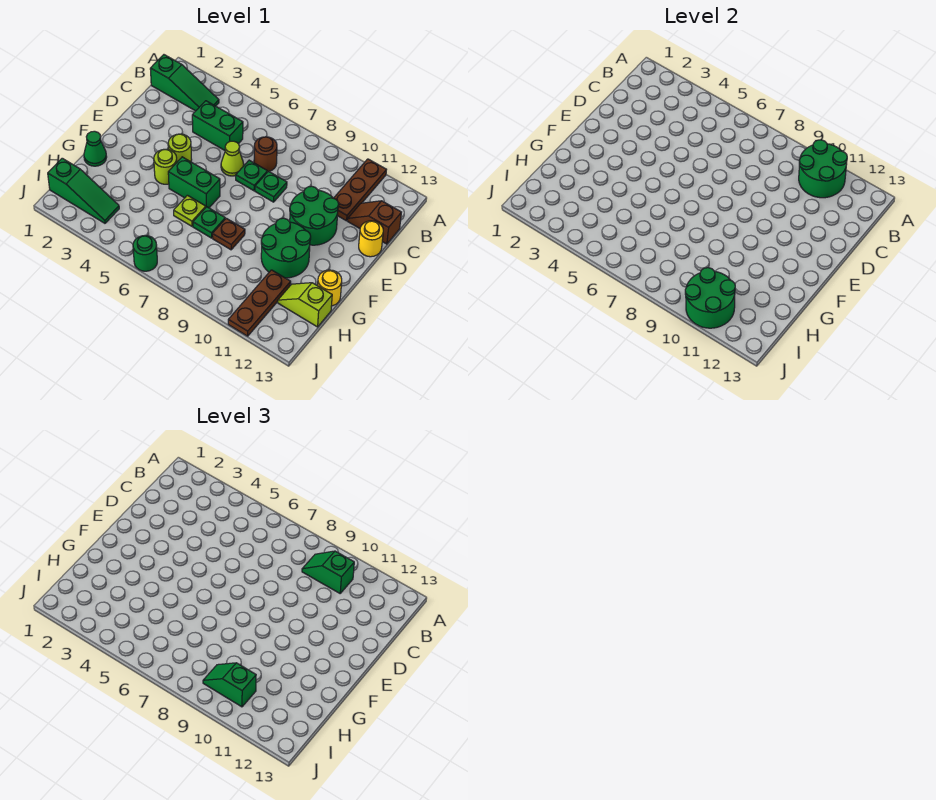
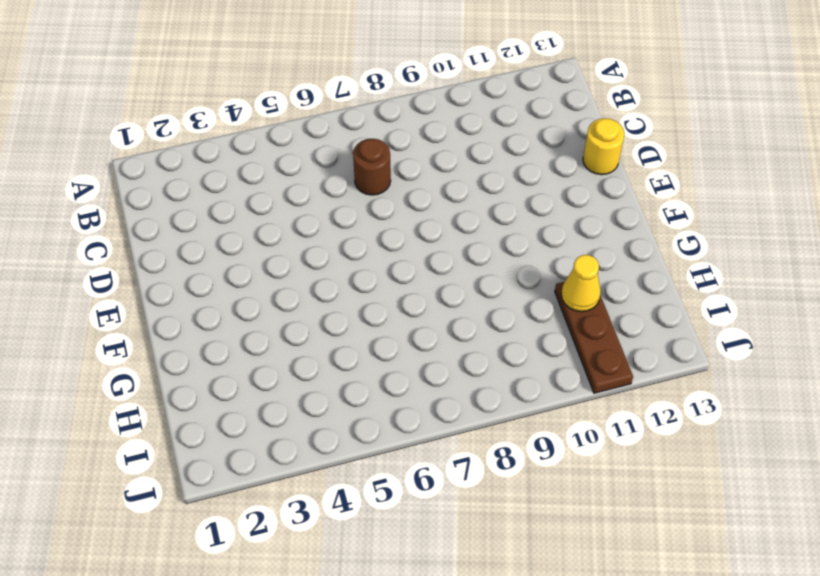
yellow cone H11 level 2 -> none
none -> brown plate A11:C11 level 1
none -> green slope B1:B3 level 1 top 1
none -> green brick C4:C5 level 1

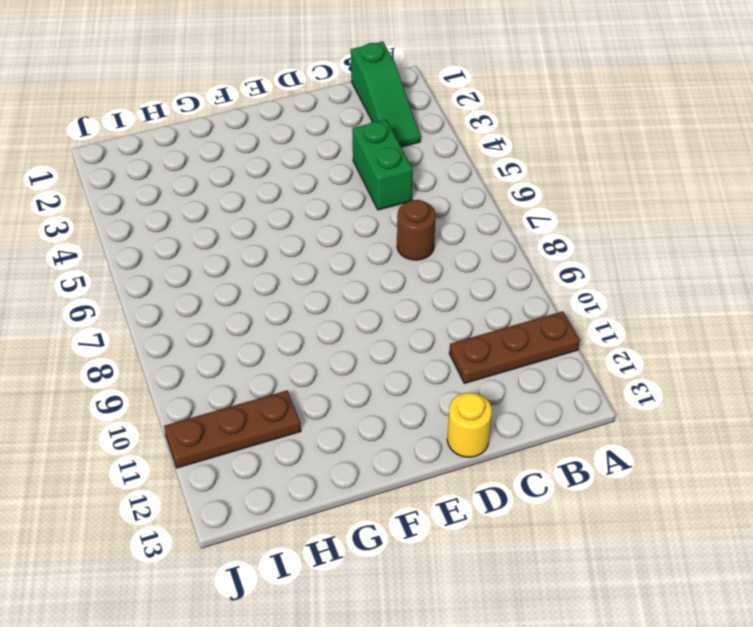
none -> brown slope C12:C13 level 1 top 13
none -> lime cone D6 level 1
none -> green plate D7 level 1

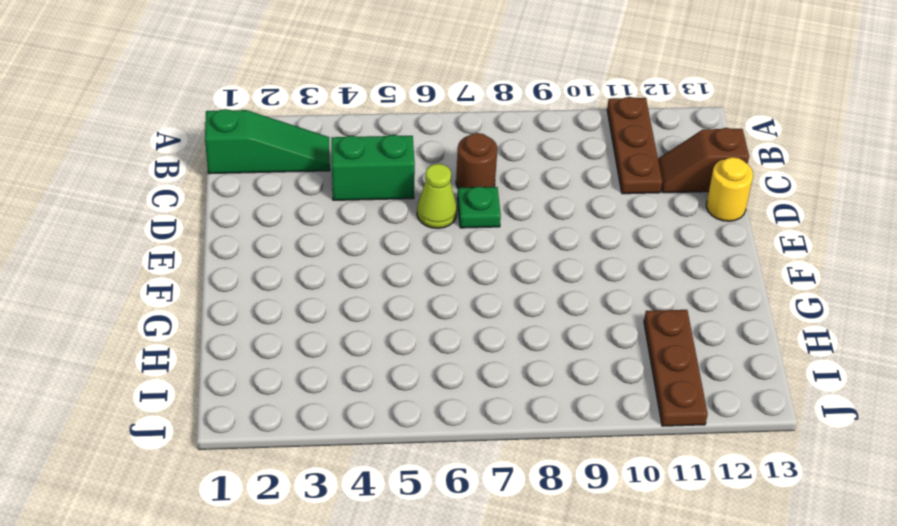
none -> green plate D8 level 1
none -> green round brick D10:E11 level 1
none -> lime round brick E4 level 1

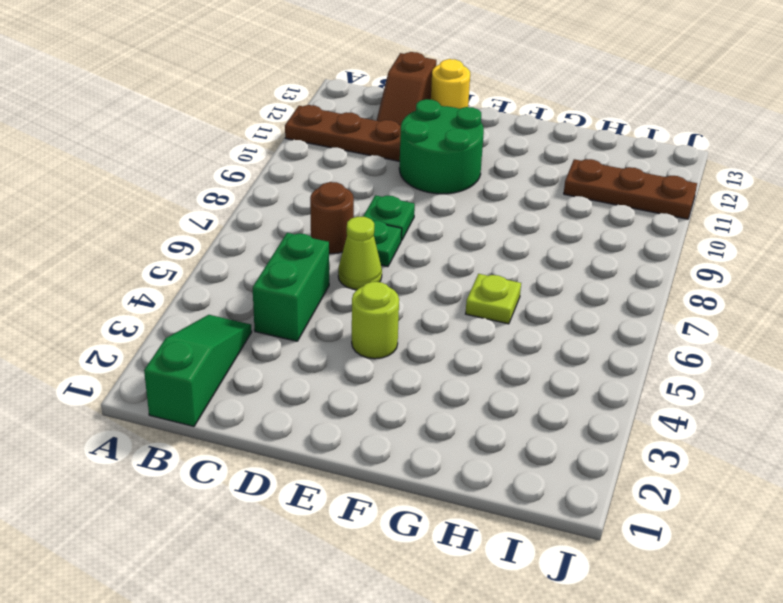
none -> lime round brick F4 level 1
none -> green brick F5:F6 level 1
none -> green round brick F10:G11 level 1

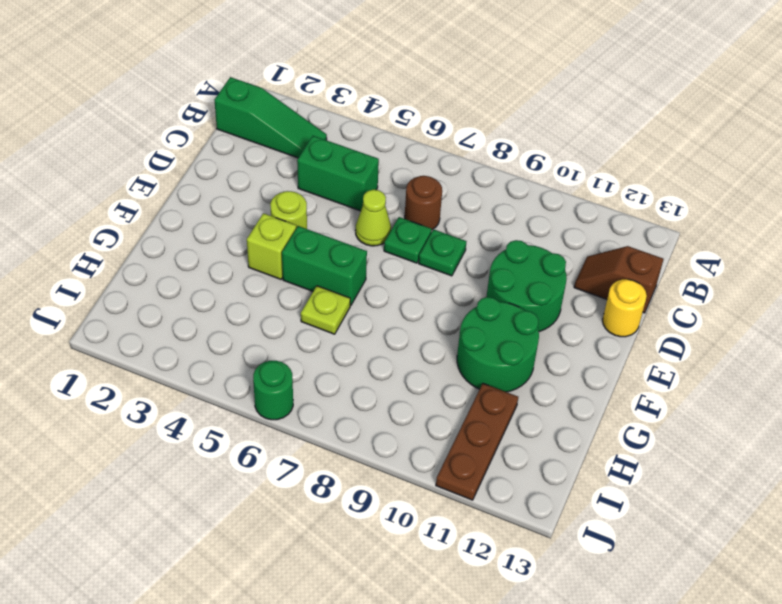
lime brick F4 level 1 -> lime round brick F4 level 1
none -> brown plate A11:C11 level 1
none -> green cone G1 level 1
none -> green plate G7 level 1

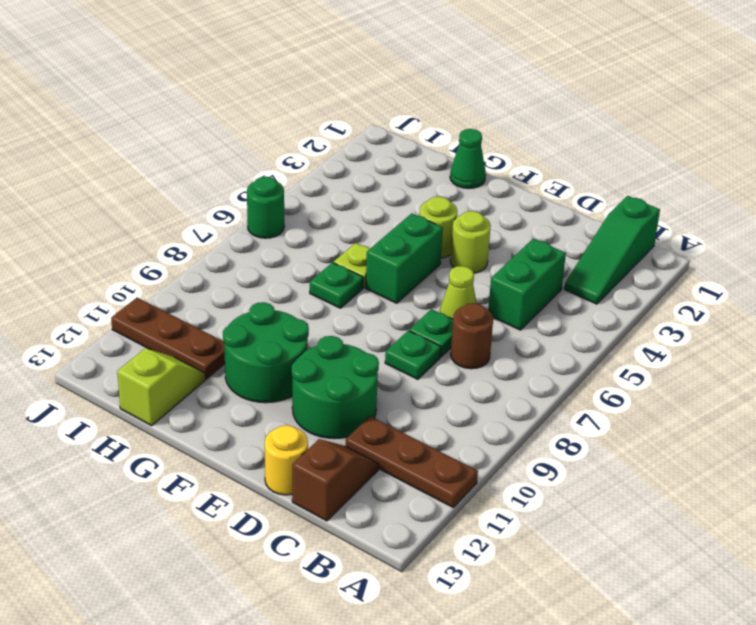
none -> brown plate G8 level 1
none -> yellow round brick G13 level 1
none -> green slope I1:I3 level 1 top 1

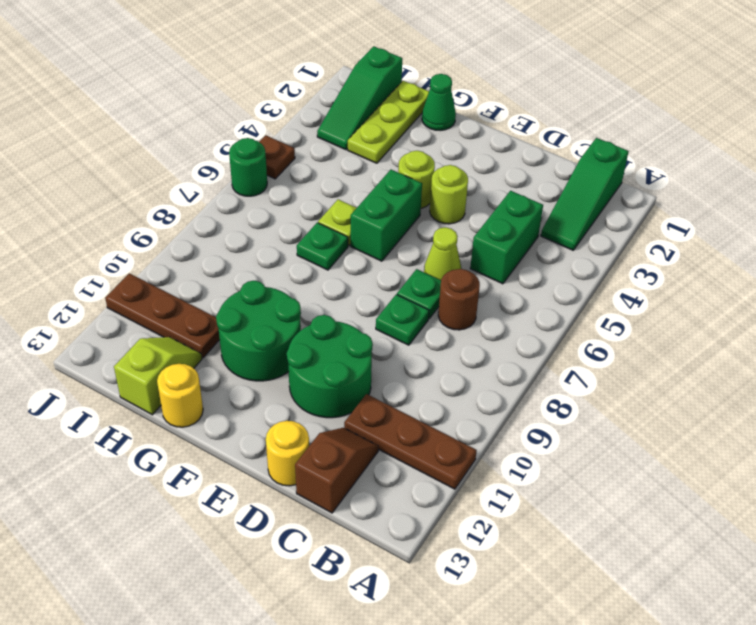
lime plate H1:H3 level 1 -> none
brown plate J5 level 1 -> brown plate G8 level 1
none -> green round brick A10:B11 level 2
none -> green round brick I10:J11 level 2
none -> green slope B9:B10 level 3 top 10

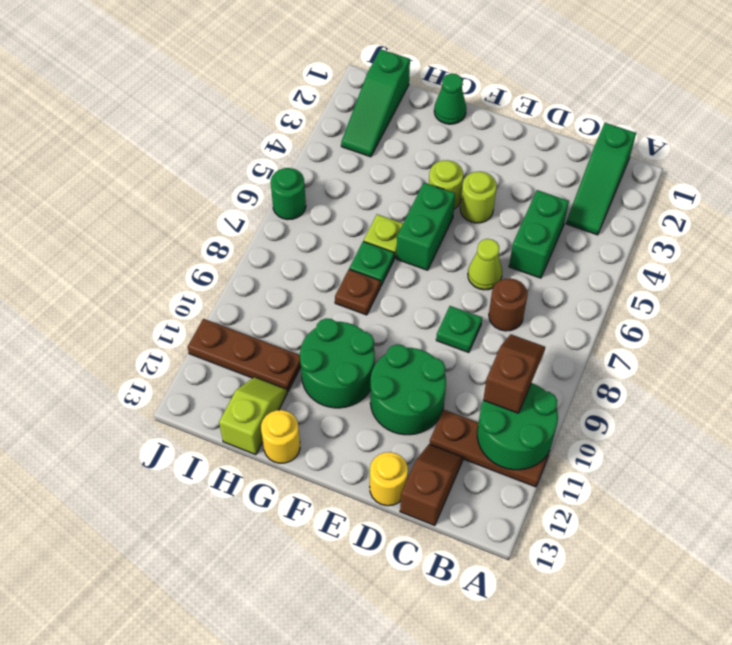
brown slope B9:B10 level 3 top 10 -> green slope B9:B10 level 3 top 10
none -> green plate D7 level 1
none -> green round brick I10:J11 level 2
none -> green slope I9:I10 level 3 top 10

